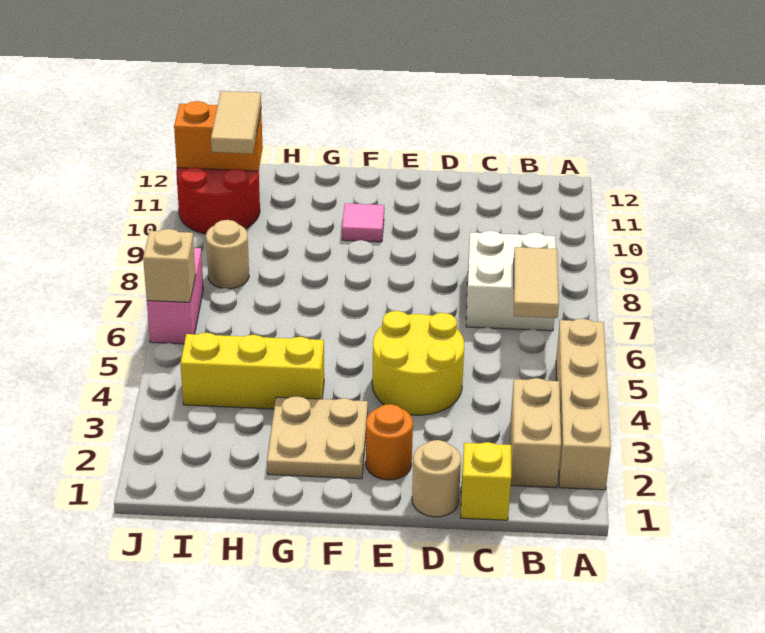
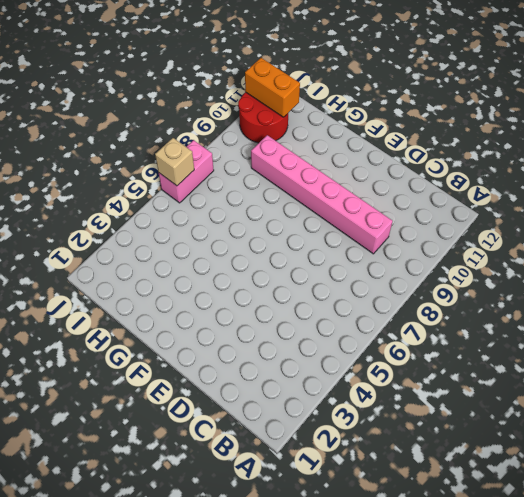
pink brick C9:H9 level 1 -> none
none -> tan brick A2:A5 level 1
none -> tan brick B2:B3 level 1
none -> white brick B7:C8 level 1

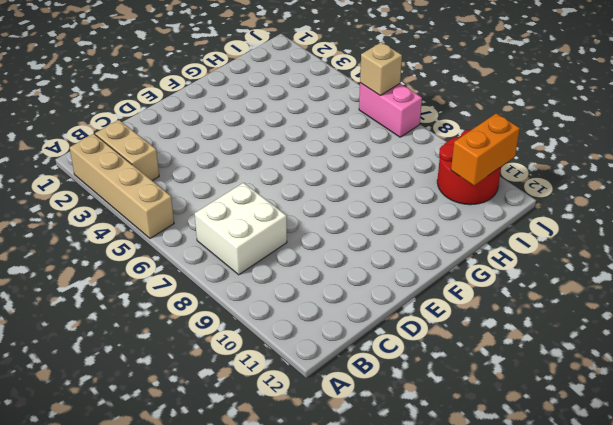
none -> yellow brick C1 level 1
none -> tan round brick D1 level 1
none -> yellow round brick D4:E5 level 1

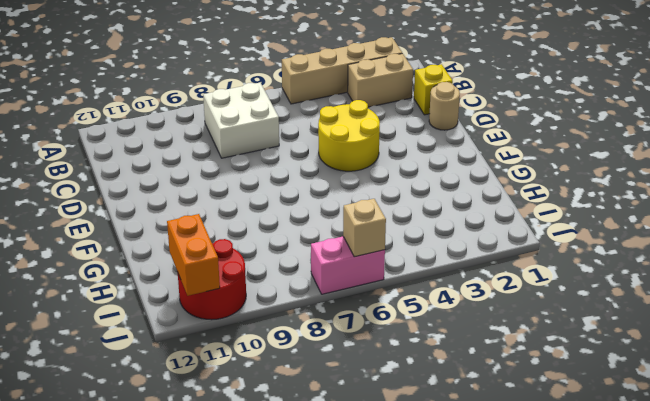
none -> orange round brick E2 level 1
none -> tan plate F2:G3 level 1
none -> pink tile F10 level 1

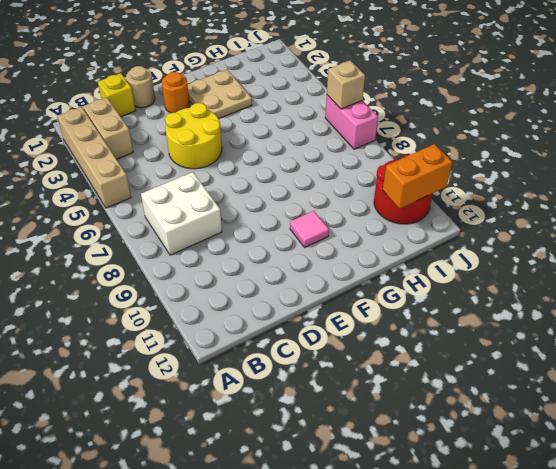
none -> yellow brick G4:I4 level 1
none -> tan round brick I8 level 1
none -> tan tile B6:B7 level 2

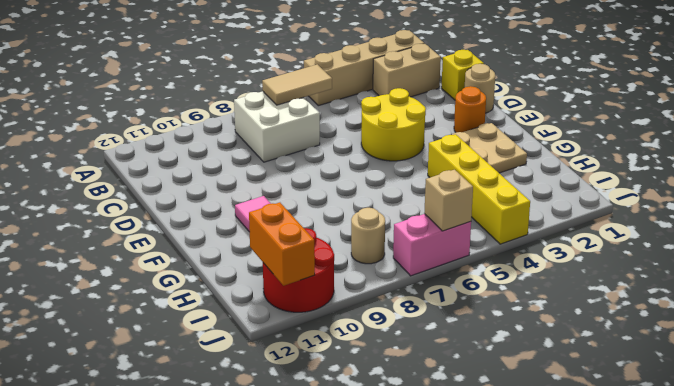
yellow brick G4:J4 level 1 -> yellow brick G4:I4 level 1
none -> tan tile I10:I11 level 3

